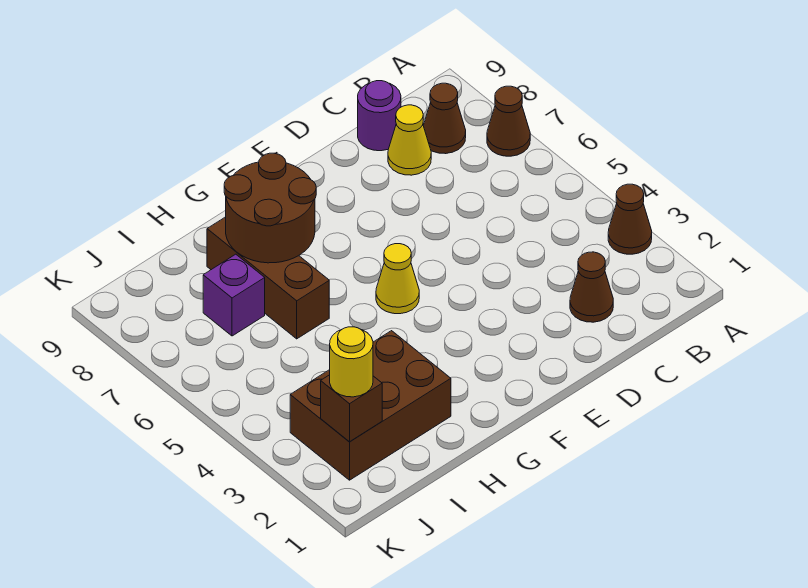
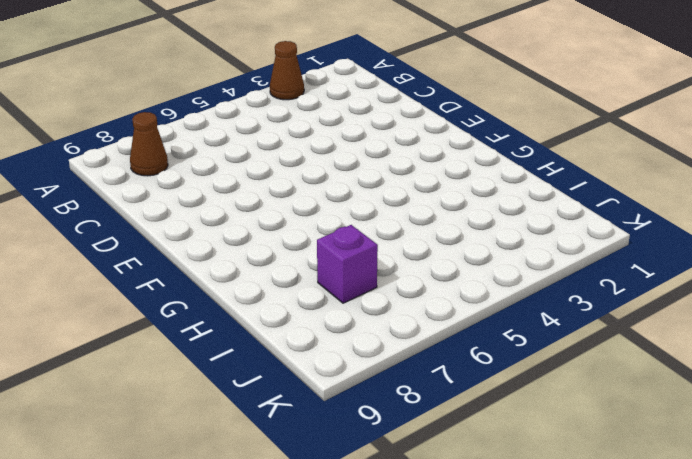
none -> brown cone A7 level 1
none -> brown cone C2 level 1
none -> yellow cone C8 level 1

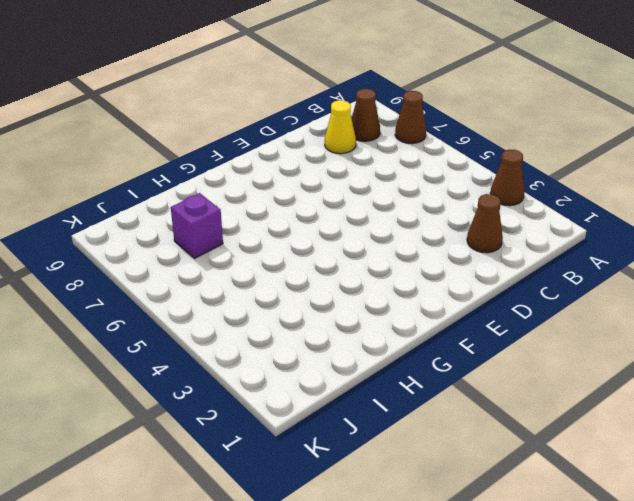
none -> purple round brick C9 level 1
none -> yellow cone F5 level 1
none -> brown brick H2:J3 level 1

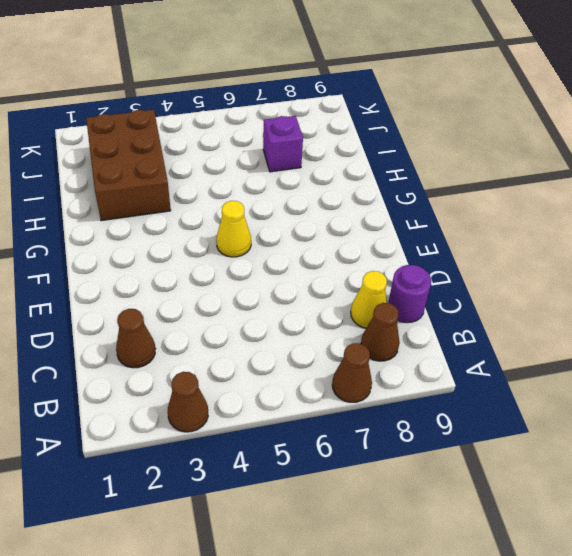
none -> brown brick H6:H8 level 1
none -> brown round brick G7:H8 level 2
none -> brown brick J2 level 2

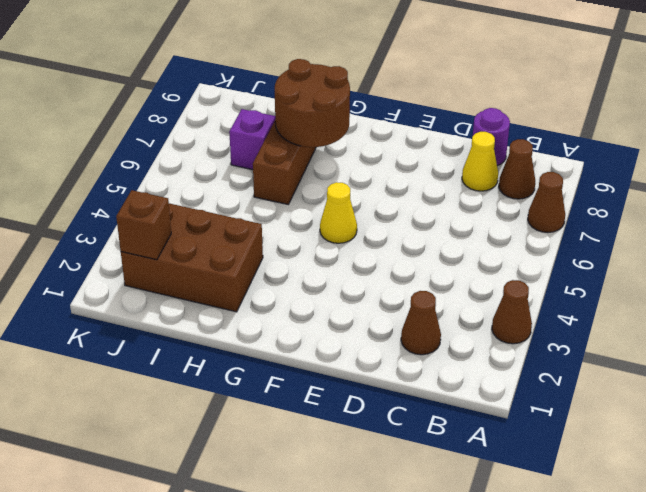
none -> yellow round brick J2 level 3

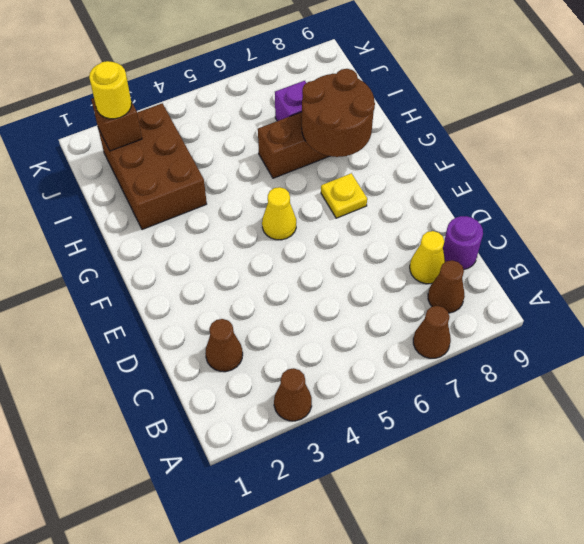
yellow plate F7 level 1 -> none

